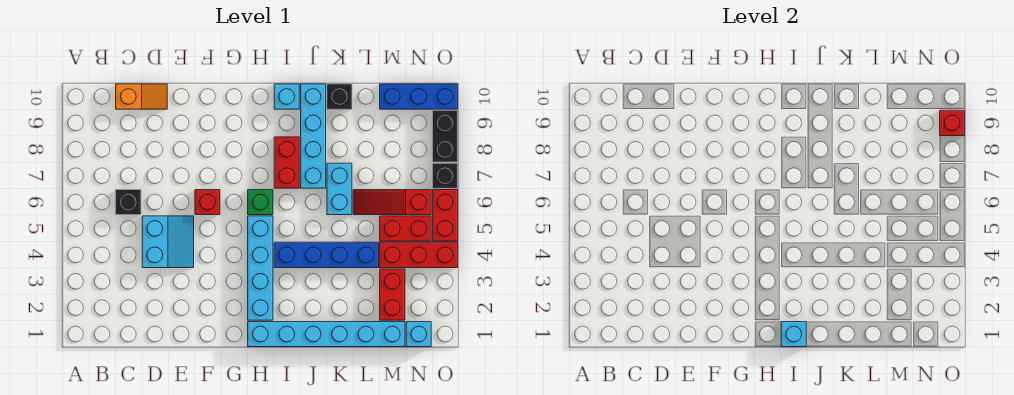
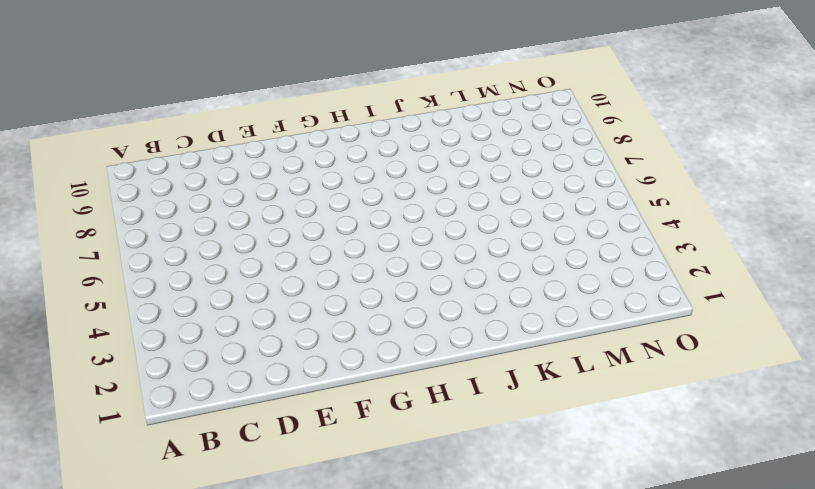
none -> black brick C6 level 1
none -> orange slope C10:D10 level 1 top C
none -> cyan slope D4:E5 level 1 top D

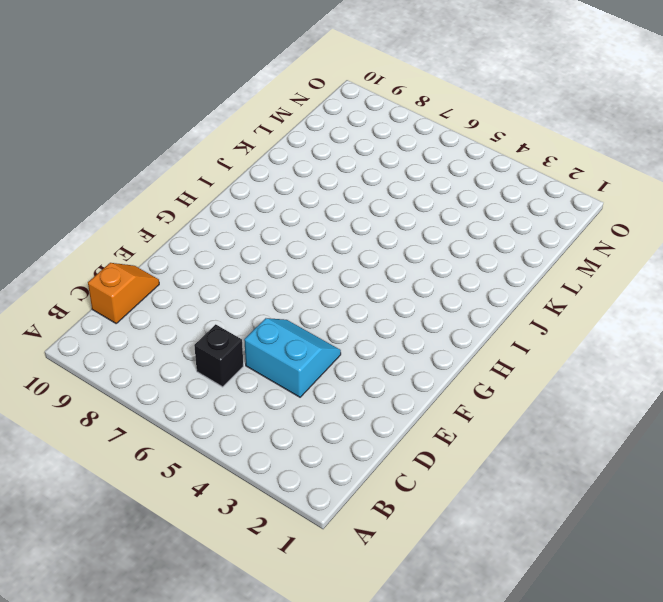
none -> red brick F6 level 1
none -> cyan brick H1:M1 level 1
none -> cyan brick H2:H5 level 1

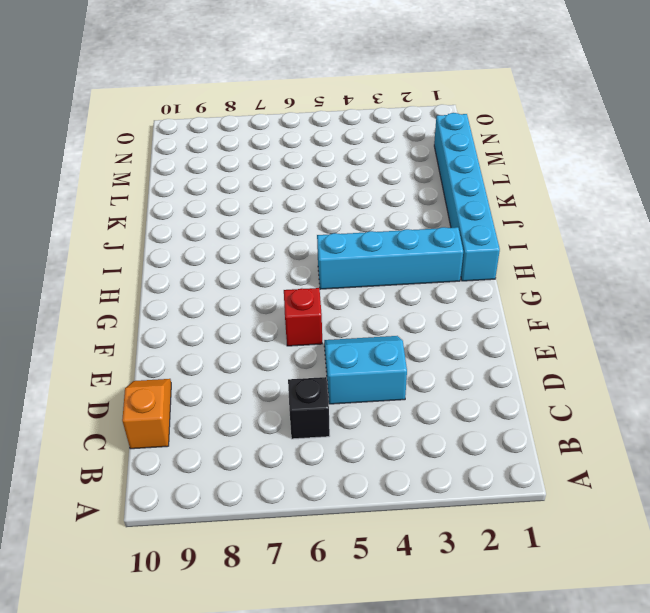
none -> green brick H6 level 1
none -> blue brick I4:L4 level 1
none -> red brick I7:I8 level 1

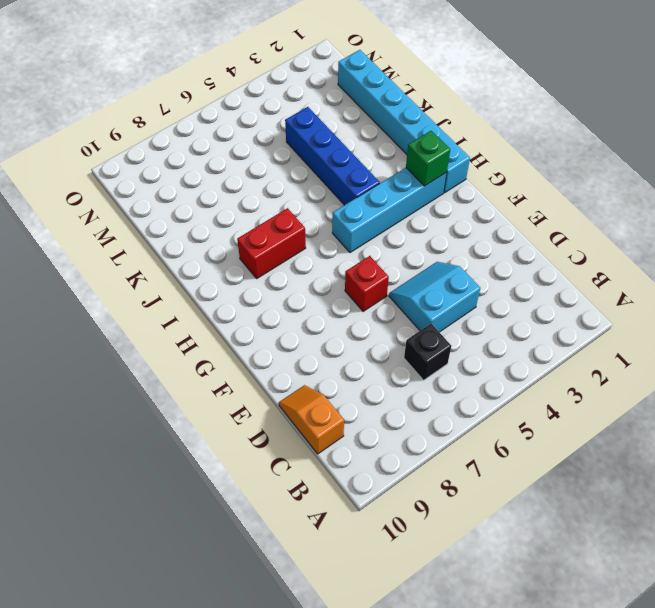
green brick H2 level 2 -> green brick H6 level 1
none -> cyan brick I10 level 1
none -> cyan brick J7:J10 level 1
none -> cyan brick K6:K7 level 1

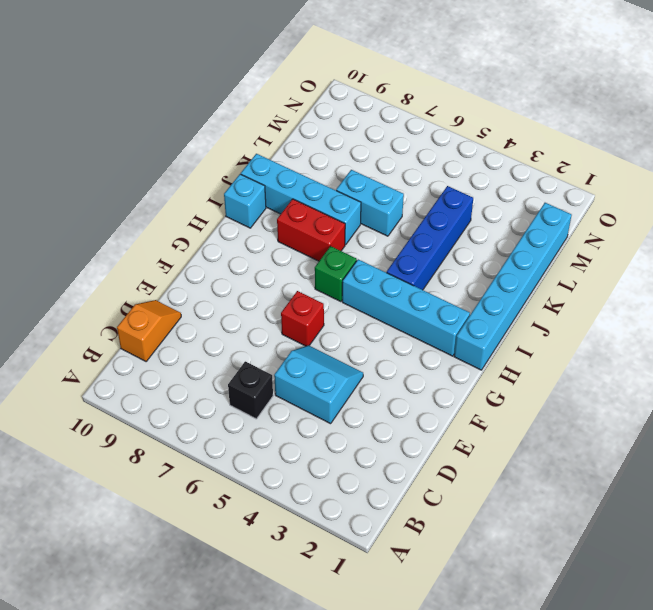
none -> black brick K10 level 1
none -> red slope L6:N6 level 1 top N
none -> red brick M2:M3 level 1

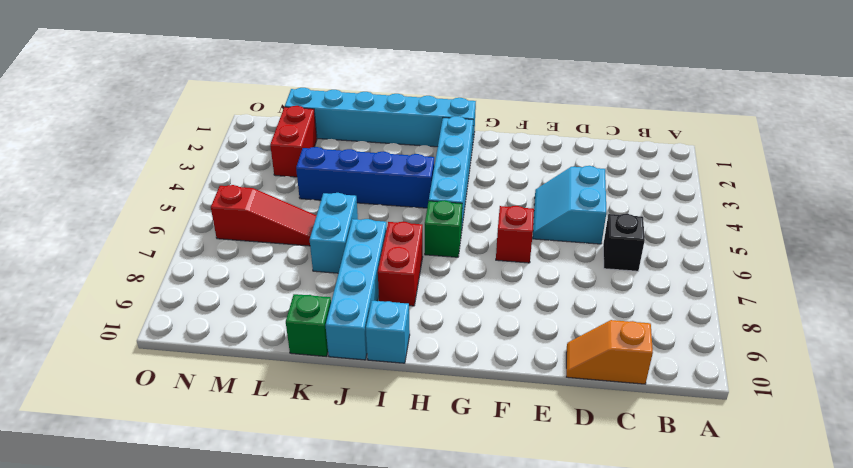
green brick K10 level 1 -> black brick K10 level 1
none -> red brick M4:O4 level 1
none -> red brick M5:N5 level 1
none -> blue brick M10:O10 level 1

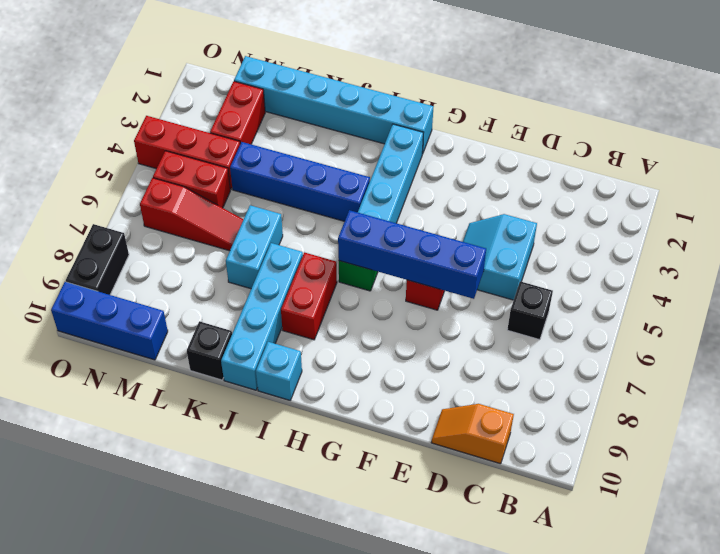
blue brick E6:H6 level 2 -> none
none -> cyan brick N1 level 1
none -> red brick O5:O6 level 1
none -> black brick O7 level 1

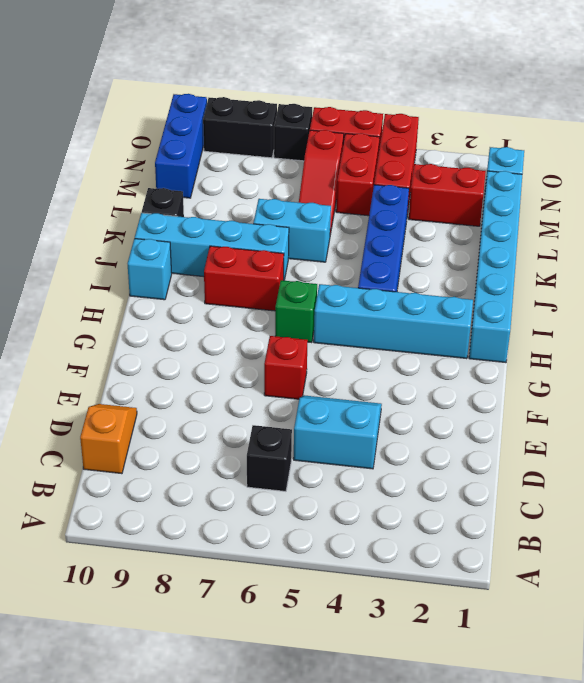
none -> cyan brick I1 level 2
none -> red brick O9 level 2

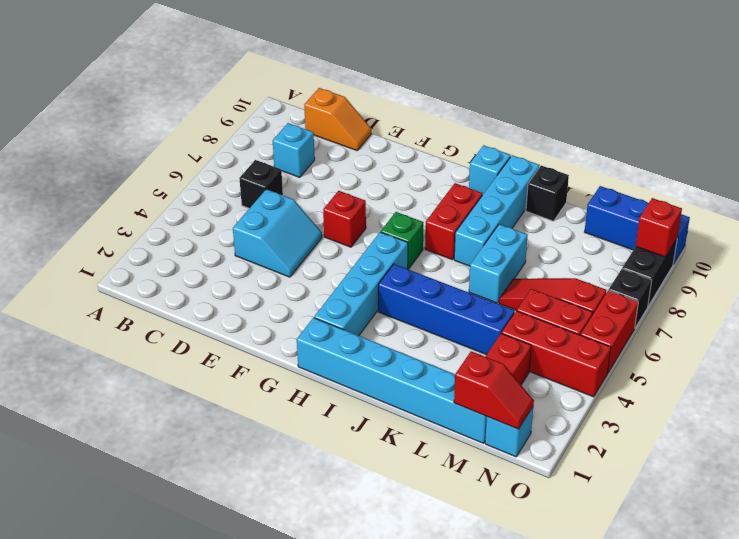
cyan brick C8 level 1 -> cyan brick I1 level 2
red slope M1:N1 level 2 top M -> none

